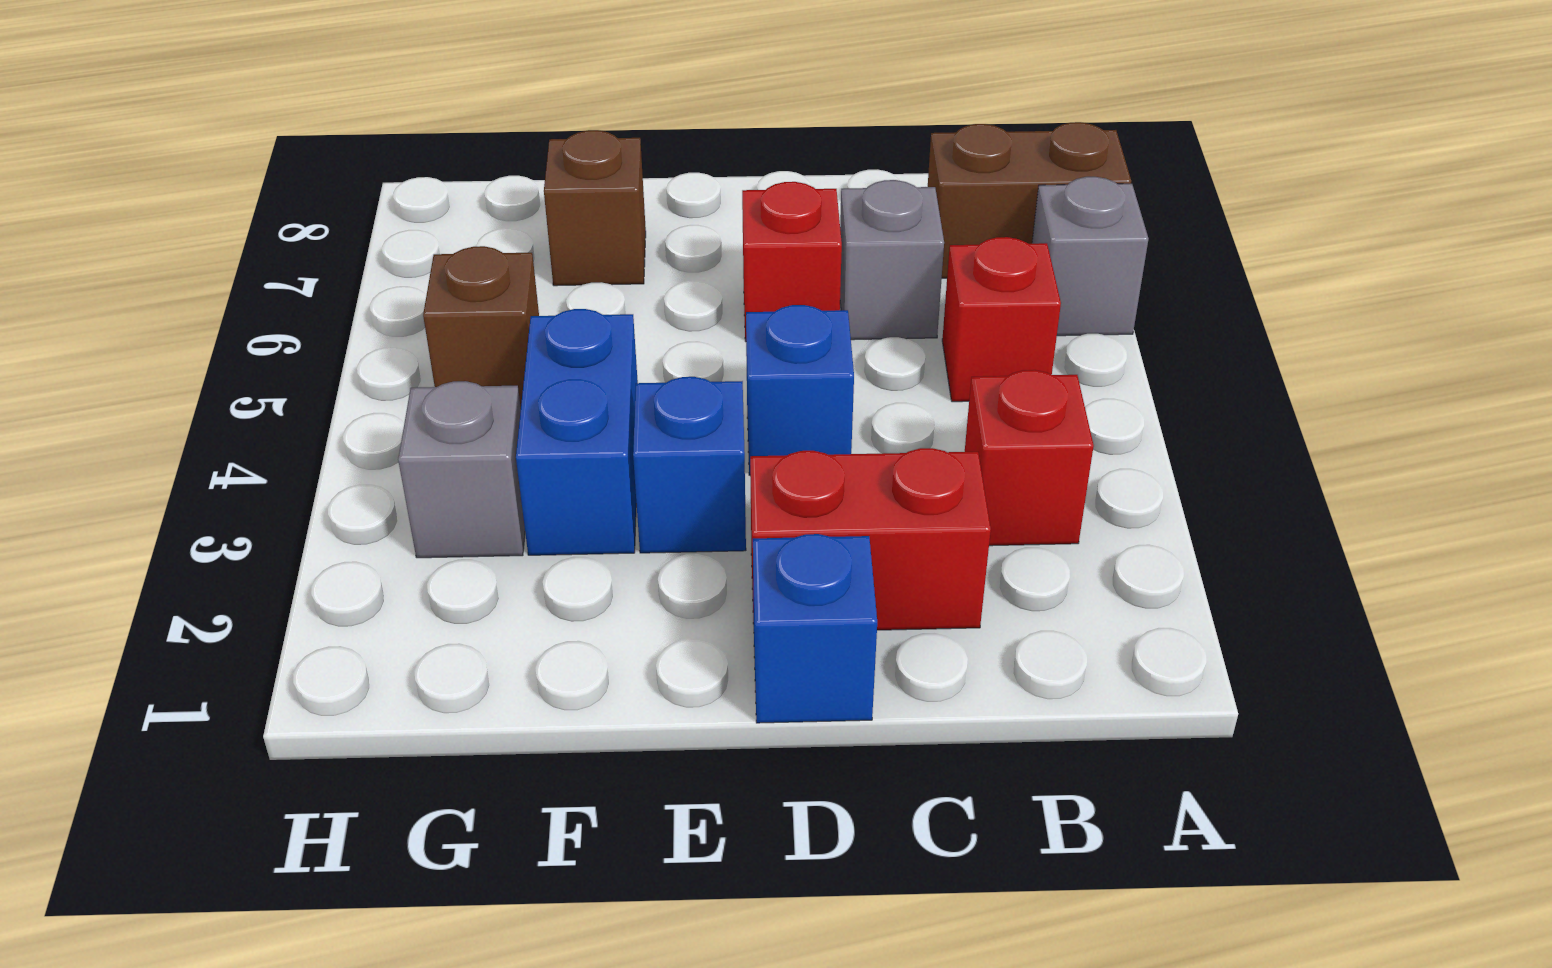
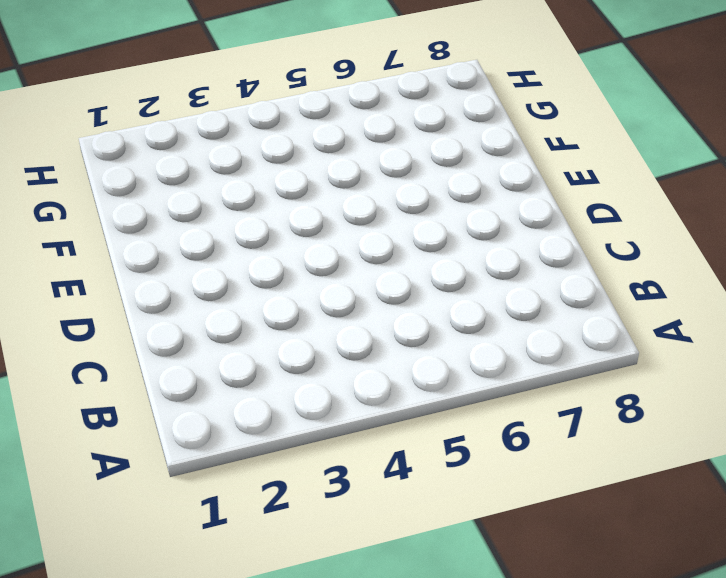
none -> grey brick A6 level 1
none -> brown brick A7:B7 level 1
none -> red brick B3 level 1

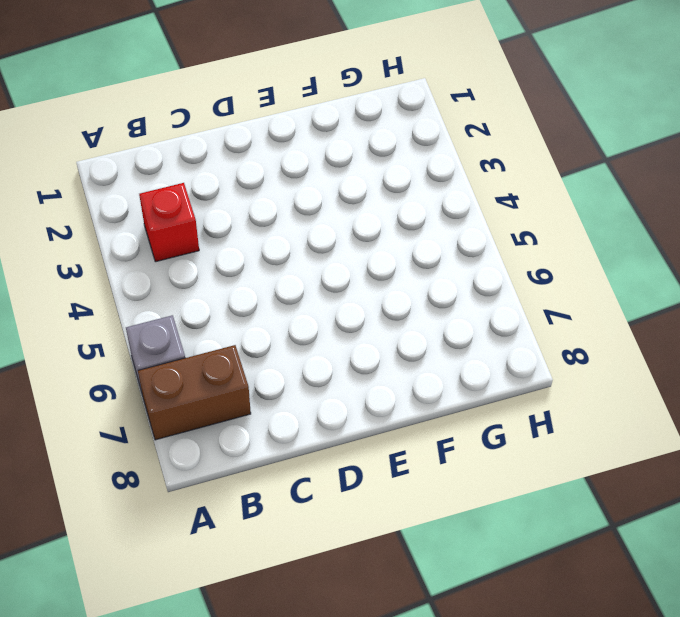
none -> red brick B5 level 1
none -> red brick C2:D2 level 1
none -> grey brick C6 level 1

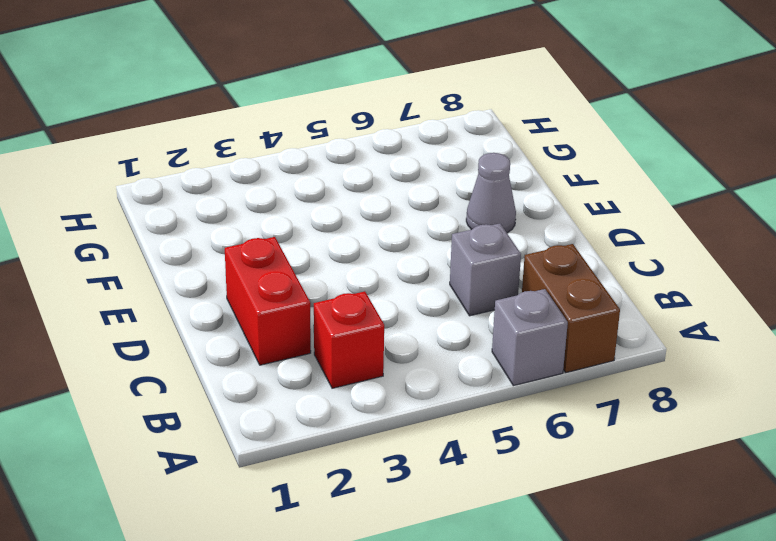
grey cone E7 level 1 -> none
none -> red brick B5 level 1
none -> blue brick D1 level 1
none -> blue brick D4 level 1

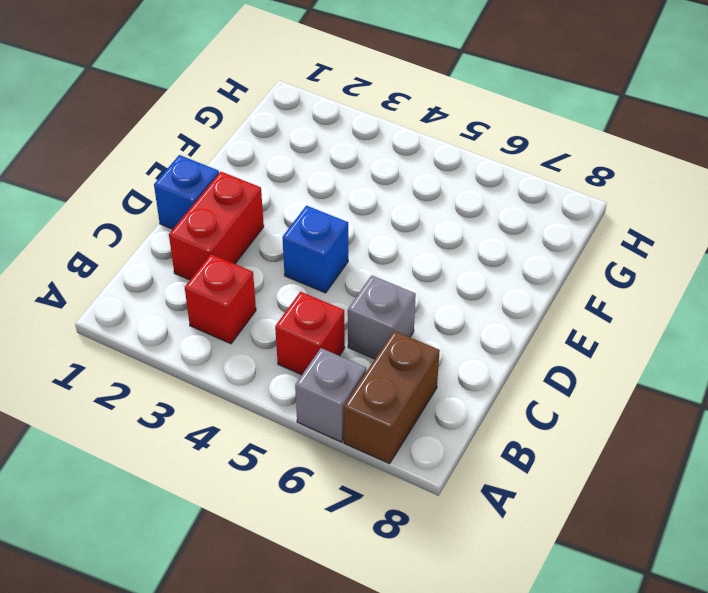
none -> red brick D6 level 1
none -> blue brick E3 level 1
none -> blue brick F3:F4 level 1

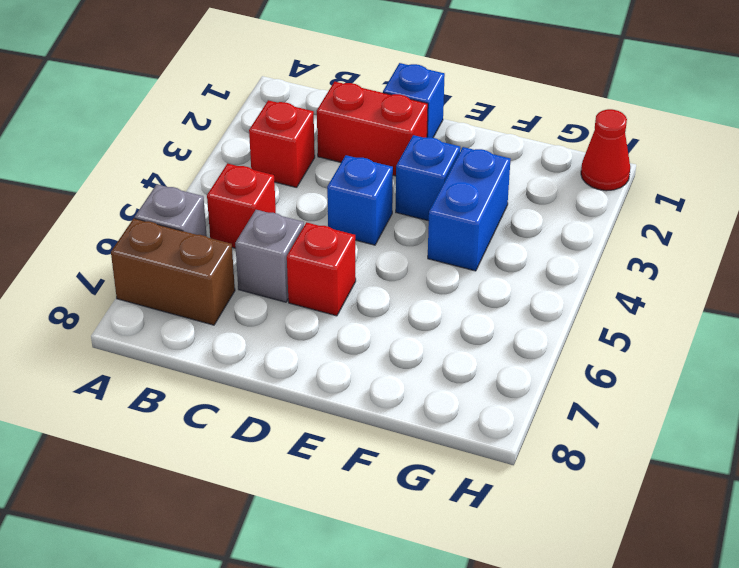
red cone H1 level 1 -> none
none -> brown brick F7 level 1
none -> grey brick G3 level 1
none -> brown brick G5 level 1

